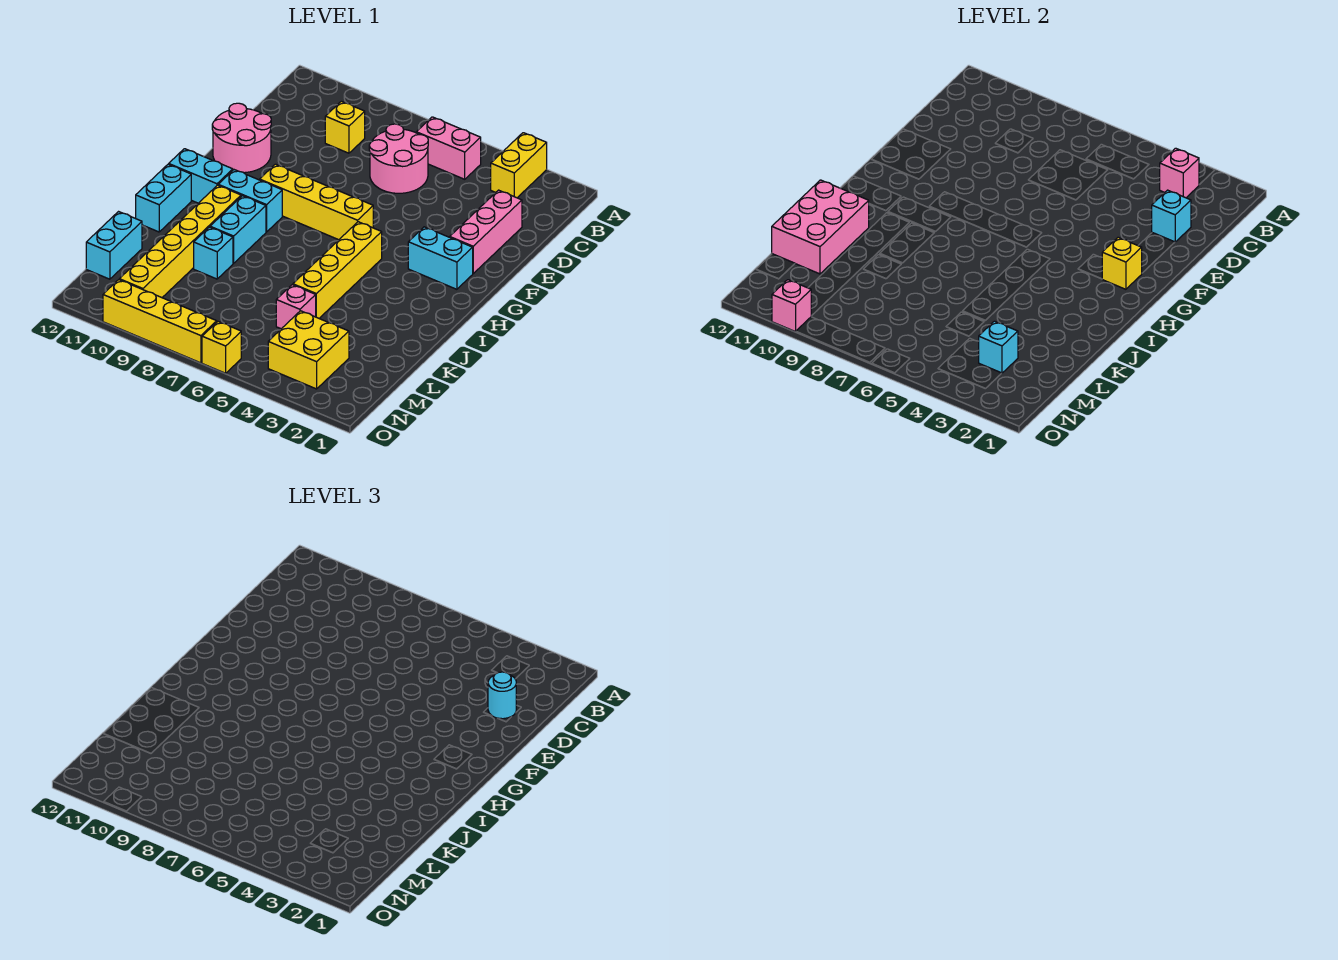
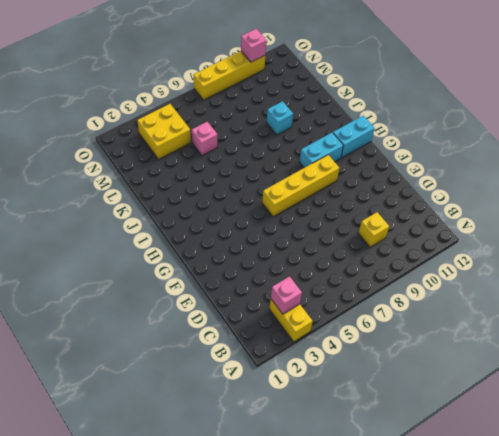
none -> pink brick B5:B6 level 1
none -> pink round brick C6:D7 level 1
none -> pink brick D2:F2 level 1

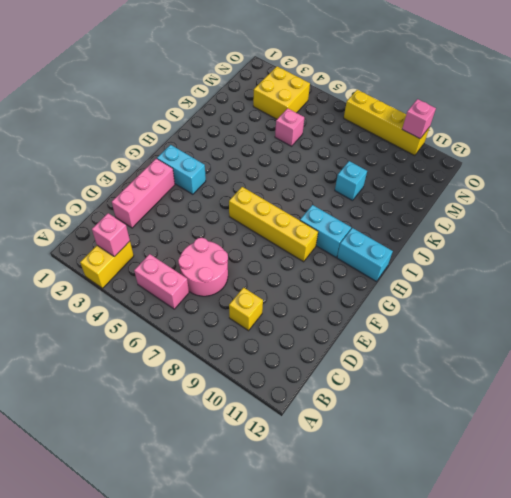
none -> pink round brick E11:F12 level 1
none -> yellow brick H5:K5 level 1
none -> cyan brick I9:J9 level 1

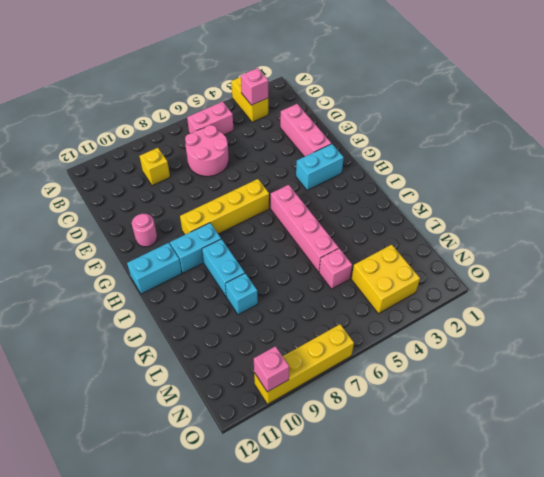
pink round brick F11 level 1 -> pink round brick E11:F12 level 1
pink brick H5:K5 level 1 -> yellow brick H5:K5 level 1
none -> yellow brick I10:N10 level 1
none -> cyan brick I12:J12 level 1
none -> cyan brick L12:M12 level 1

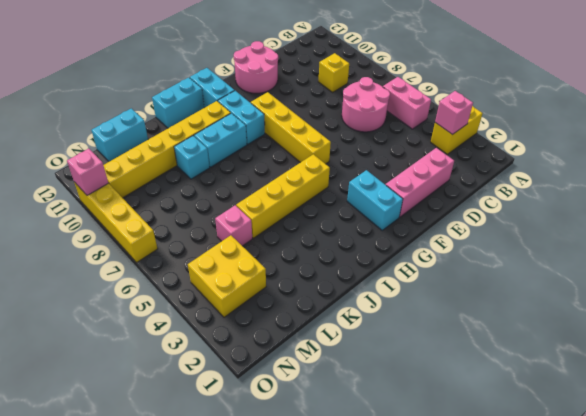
none -> yellow brick O6 level 1
none -> cyan brick D2 level 2
none -> yellow brick G2 level 2

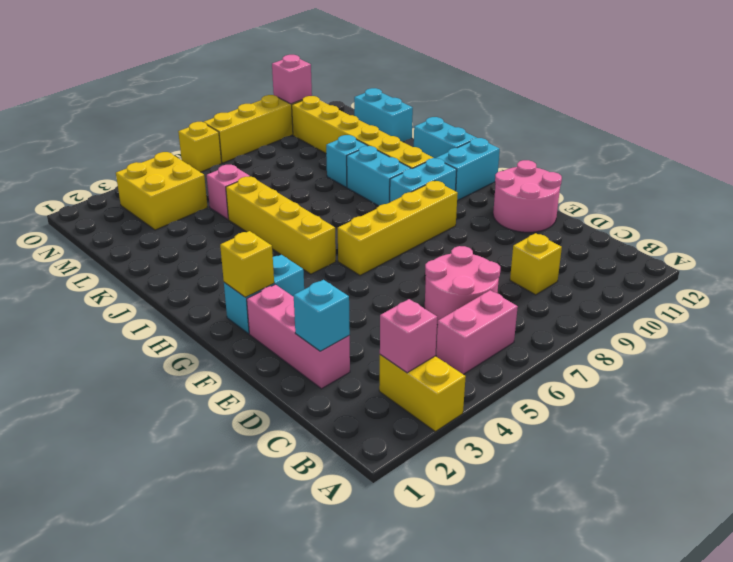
none -> pink brick J11:L12 level 2
none -> cyan brick M3 level 2
none -> cyan round brick D2 level 3

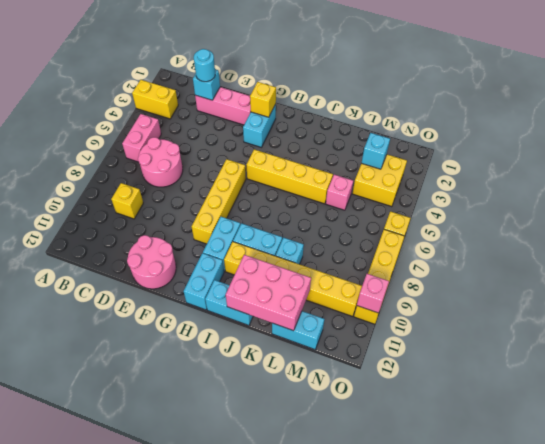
none -> pink brick B3 level 2

